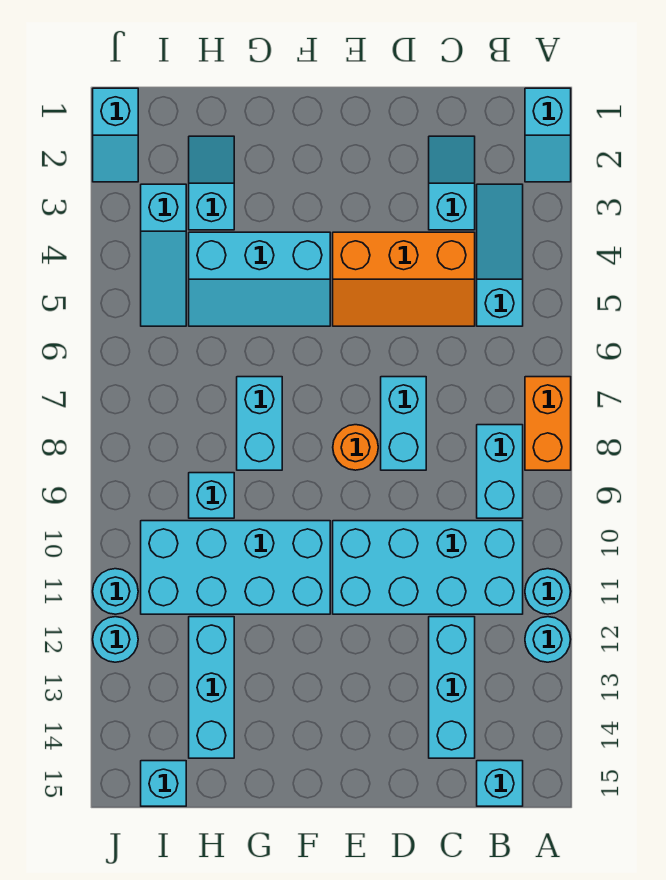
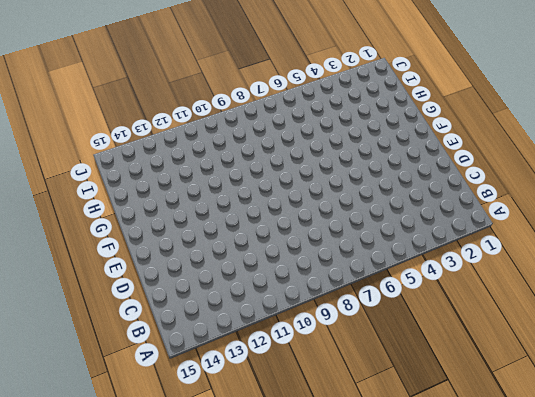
none -> cyan slope A1:A2 level 1 top 1
none -> orange brick A7:A8 level 1
none -> cyan round brick A11 level 1

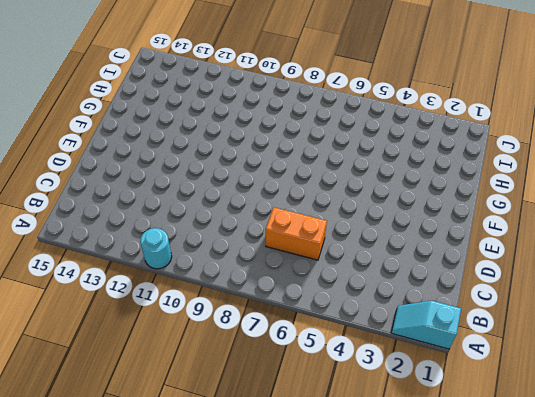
orange brick C6:C7 level 1 -> orange brick A7:A8 level 1
none -> cyan round brick A12 level 1
none -> cyan slope B3:B5 level 1 top 5
none -> cyan brick B8:B9 level 1

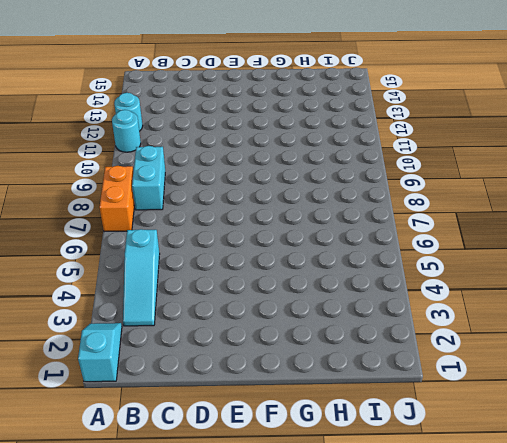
none -> cyan brick B10:E11 level 1
none -> cyan brick B15 level 1
none -> cyan slope C2:C3 level 1 top 3

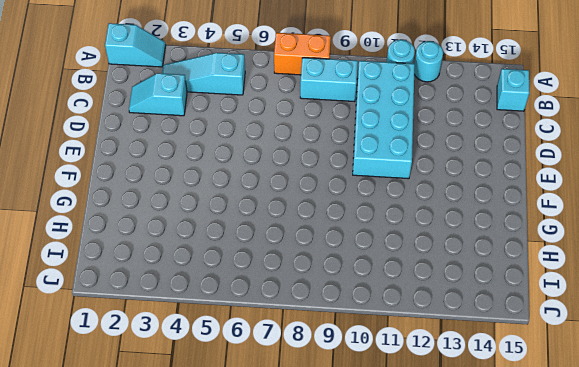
none -> orange slope C4:E5 level 1 top 4
none -> cyan brick C12:C14 level 1
none -> cyan brick D7:D8 level 1

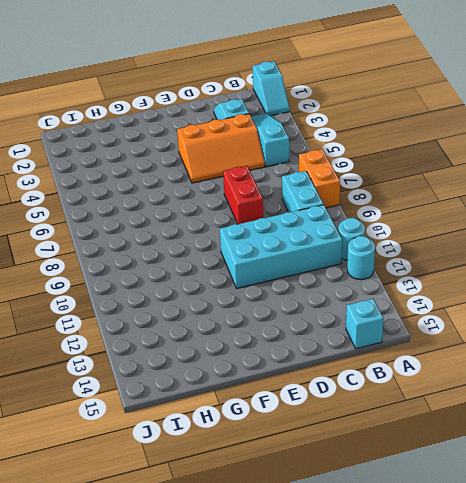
red brick D7:D8 level 1 -> cyan brick D7:D8 level 1
none -> cyan brick C12:C14 level 1
none -> orange round brick E8 level 1
none -> cyan slope F4:H5 level 1 top 4

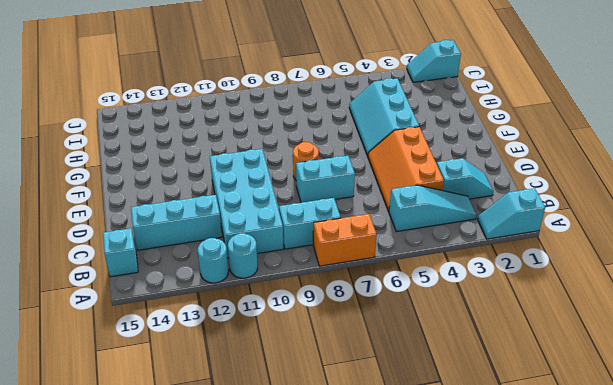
none -> cyan brick F10:I11 level 1
none -> cyan brick G7:G8 level 1
none -> cyan slope H2:H3 level 1 top 3

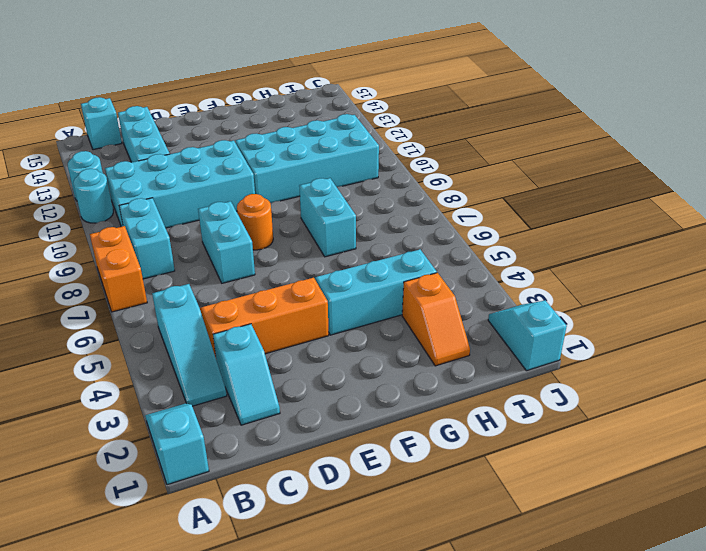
orange slope H2:H3 level 1 top 3 -> cyan slope H2:H3 level 1 top 3
none -> cyan brick H9 level 1
none -> cyan brick H12:H14 level 1
none -> cyan slope I3:I5 level 1 top 3

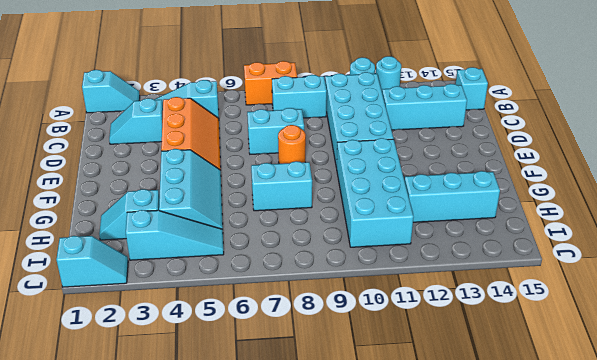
none -> cyan brick H9 level 1
none -> cyan brick I15 level 1
none -> cyan round brick J11 level 1

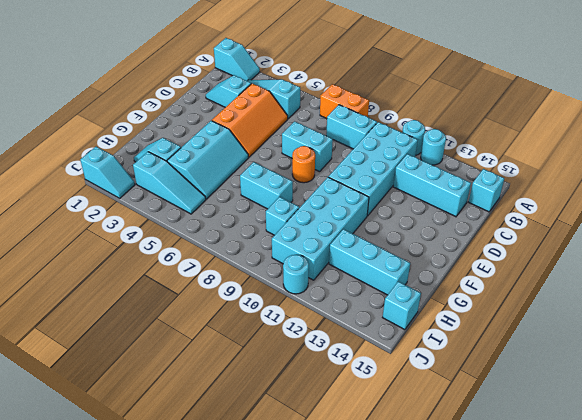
none -> cyan round brick J12 level 1

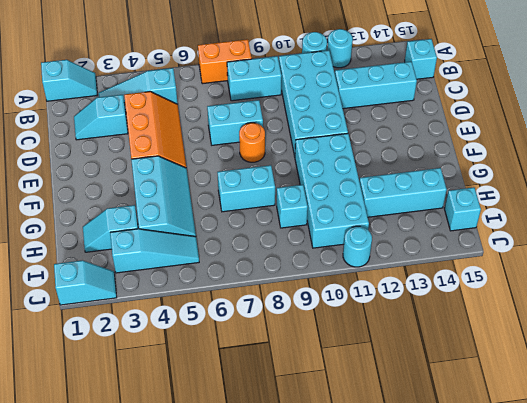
none -> cyan round brick J12 level 1

